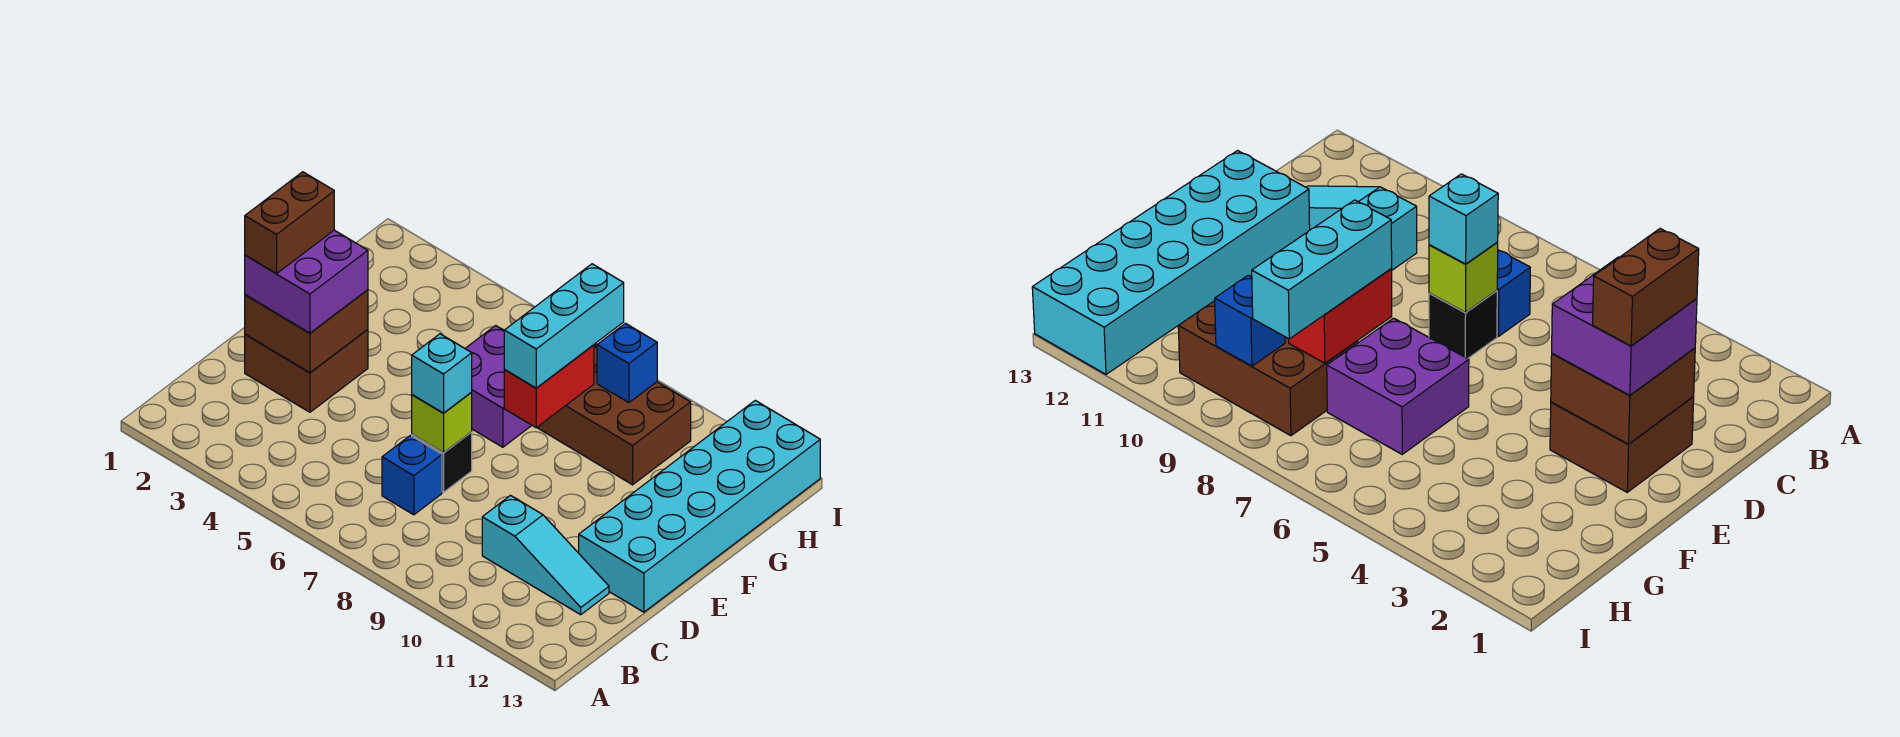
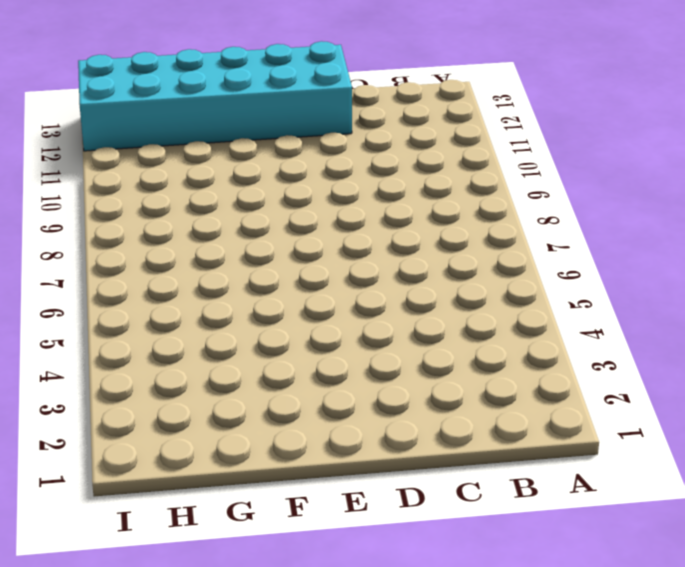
none -> blue brick C7 level 1
none -> cyan slope C10:C12 level 1 top 10
none -> brown brick D2:E3 level 1

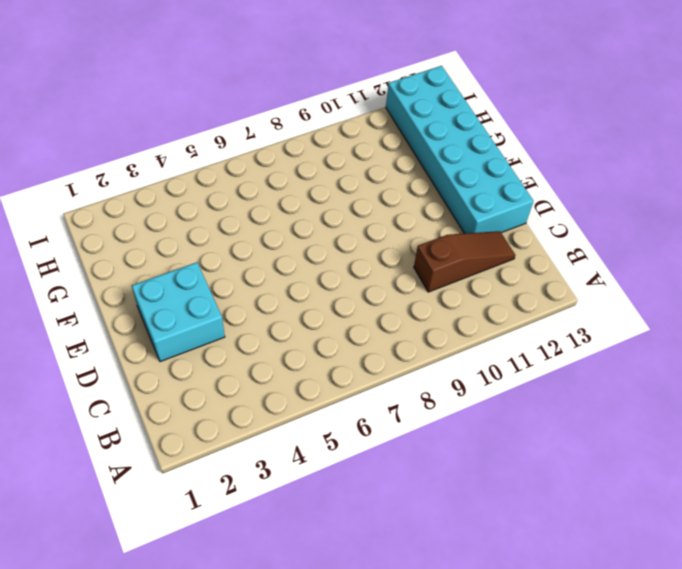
brown slope C10:C12 level 1 top 10 -> cyan slope C10:C12 level 1 top 10
cyan brick D2:E3 level 1 -> brown brick D2:E3 level 1
none -> blue brick C7 level 1
none -> black brick D7 level 1
none -> purple brick F6:G7 level 1

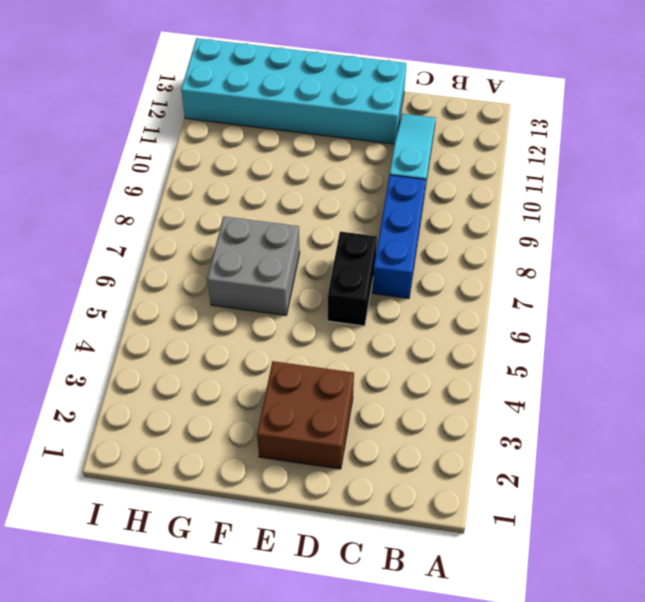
blue brick C7:C9 level 1 -> blue brick C7 level 1
black brick D6:D7 level 1 -> black brick D7 level 1
grey brick F6:G7 level 1 -> purple brick F6:G7 level 1
none -> brown brick G8:H10 level 1
none -> brown brick D2:E3 level 2
none -> lime brick D7 level 2

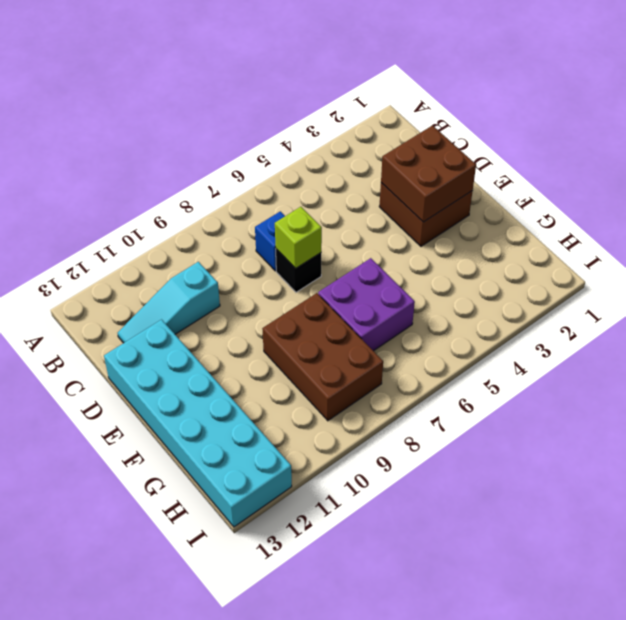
brown brick F8:H9 level 1 -> brown brick G8:H10 level 1
none -> red brick F8:G8 level 2
none -> blue brick H9 level 2
none -> purple brick D2:E3 level 3

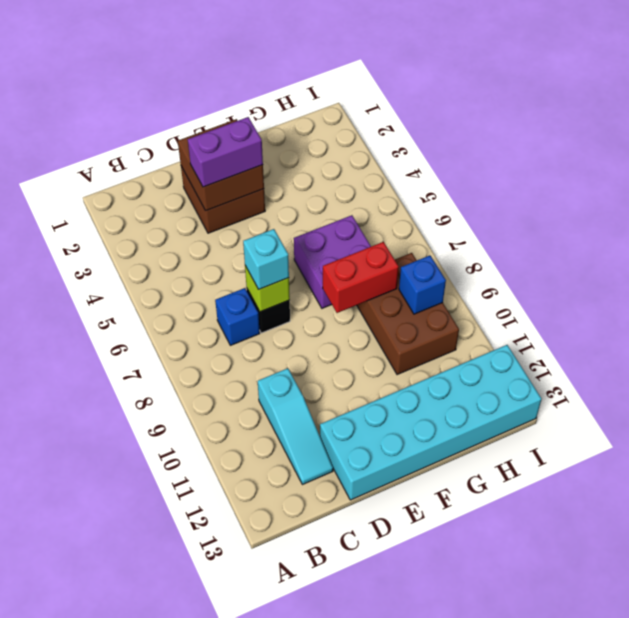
purple brick D3:E3 level 3 -> purple brick D2:E3 level 3
none -> cyan brick F8:H8 level 3
none -> brown brick D2:E2 level 4

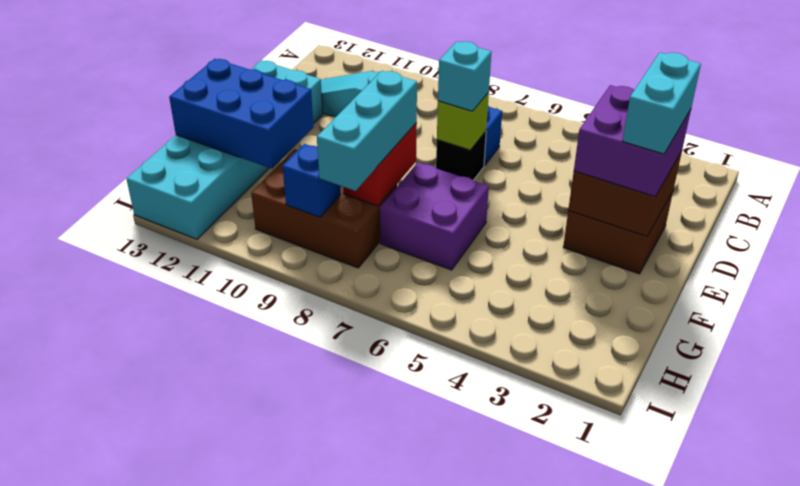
cyan brick D2:E2 level 4 -> brown brick D2:E2 level 4
blue brick F11:G13 level 2 -> none

